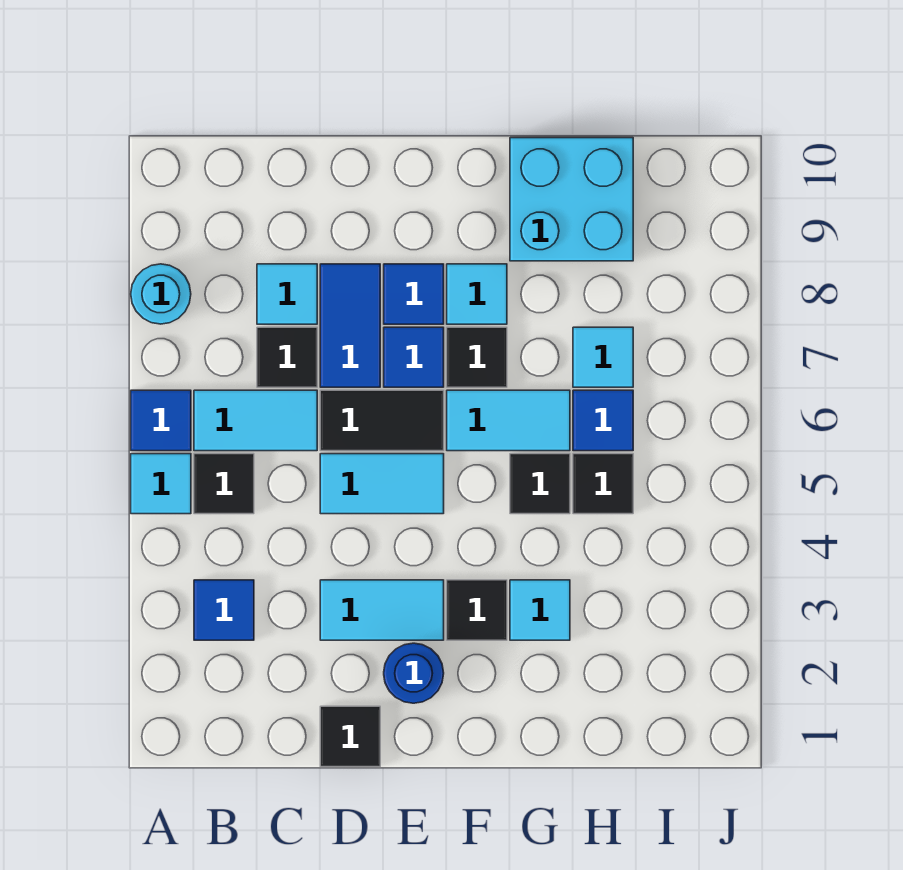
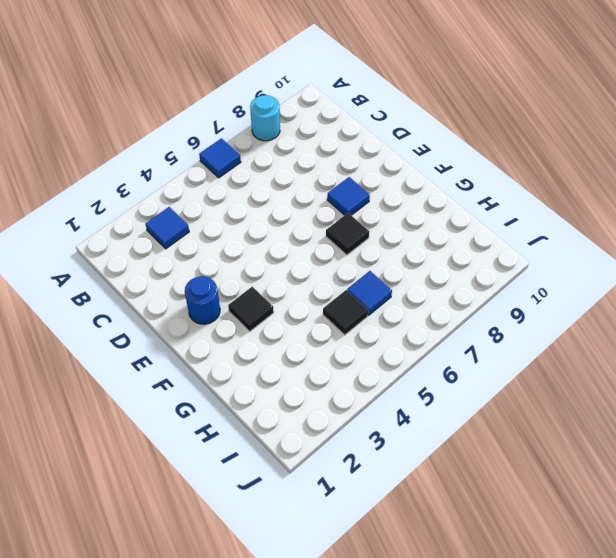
none -> cyan tile A5 level 1
none -> black tile B5 level 1
none -> cyan tile B6:C6 level 1

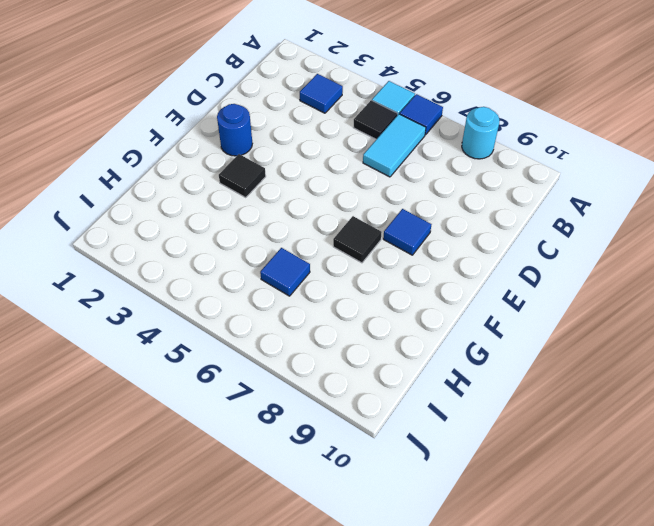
none -> black tile C7 level 1
none -> cyan tile C8 level 1
none -> black tile D1 level 1

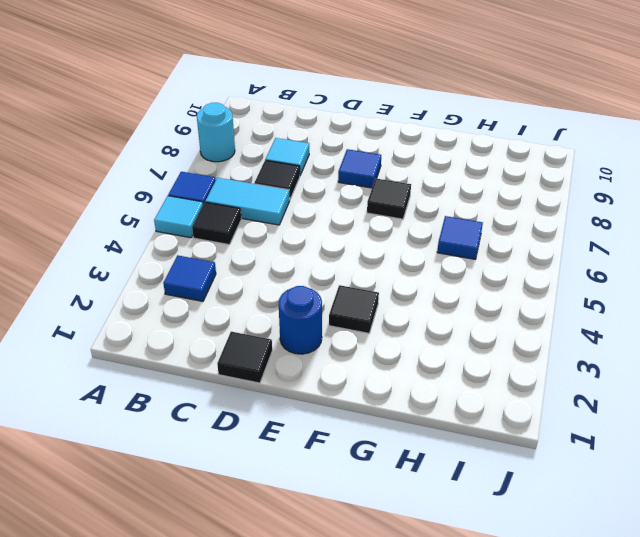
none -> cyan tile D3:E3 level 1
none -> cyan tile D5:E5 level 1
none -> black tile D6:E6 level 1

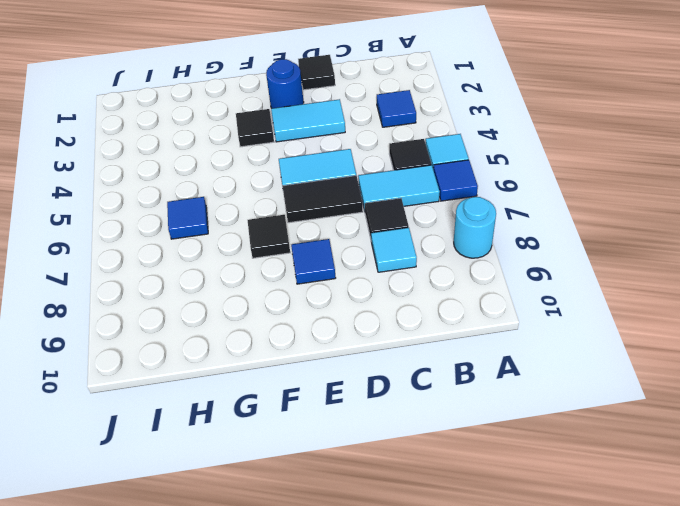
none -> blue tile D7:D8 level 1
none -> blue tile E7 level 1
none -> cyan tile F6:G6 level 1

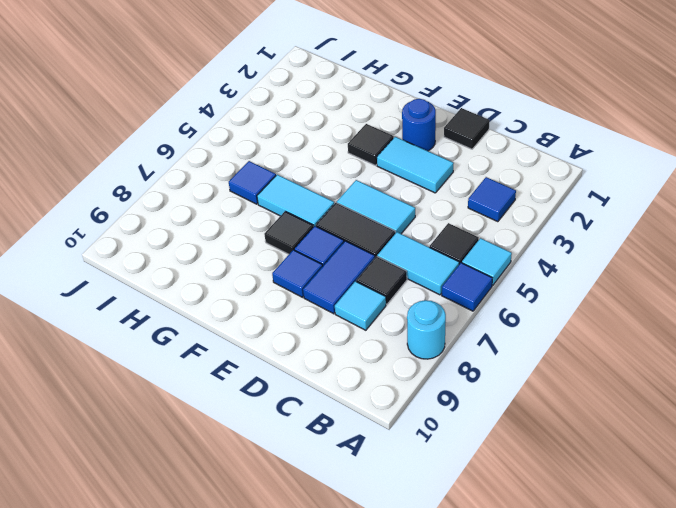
none -> cyan tile F8 level 1
none -> cyan tile G3 level 1
none -> black tile G5 level 1

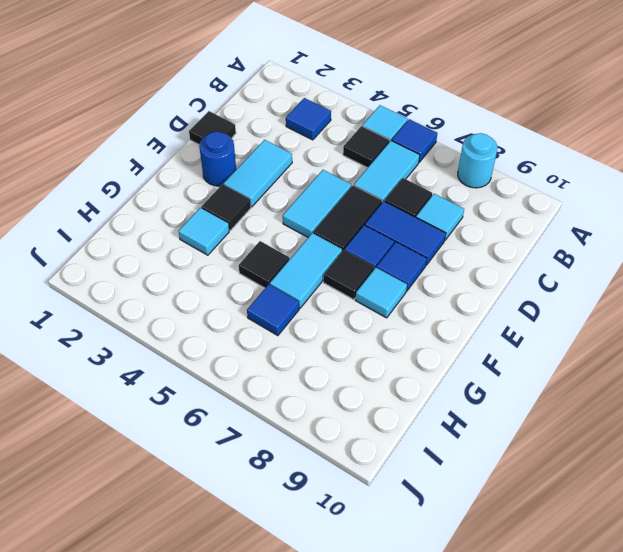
none -> cyan brick G9:H10 level 1
none -> black tile H5 level 1
none -> cyan tile H7 level 1

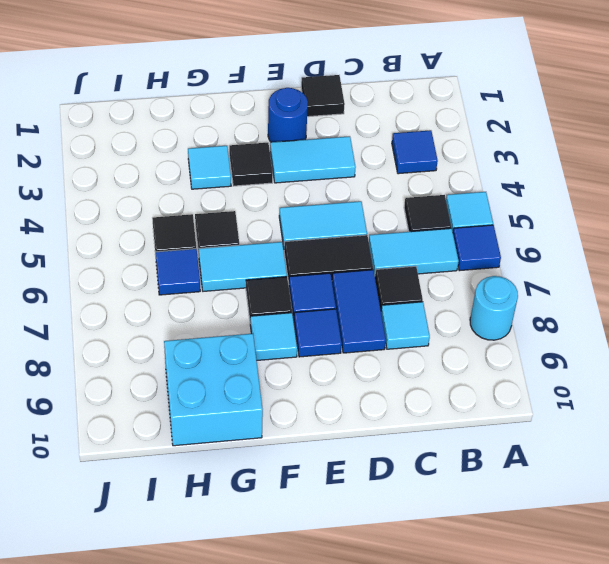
none -> cyan tile H7 level 1

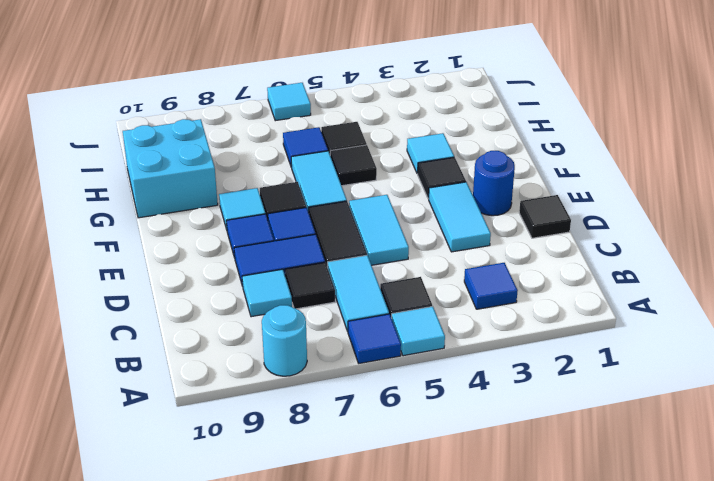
cyan tile J6 level 1 -> cyan tile H7 level 1

